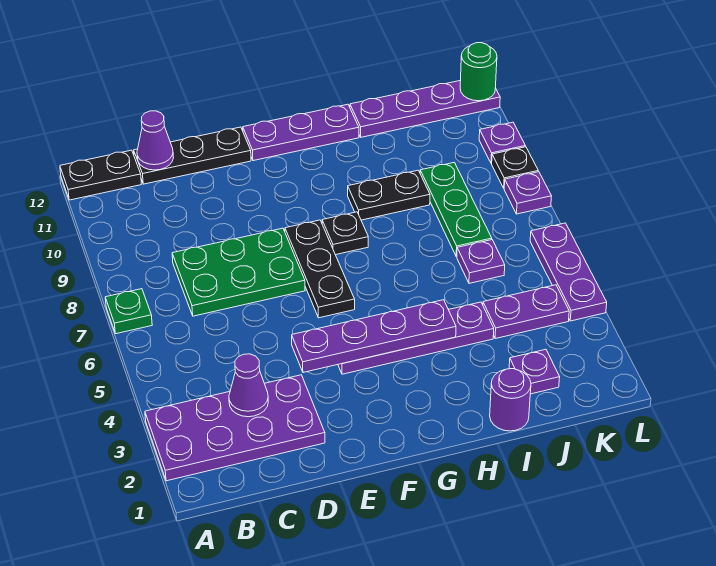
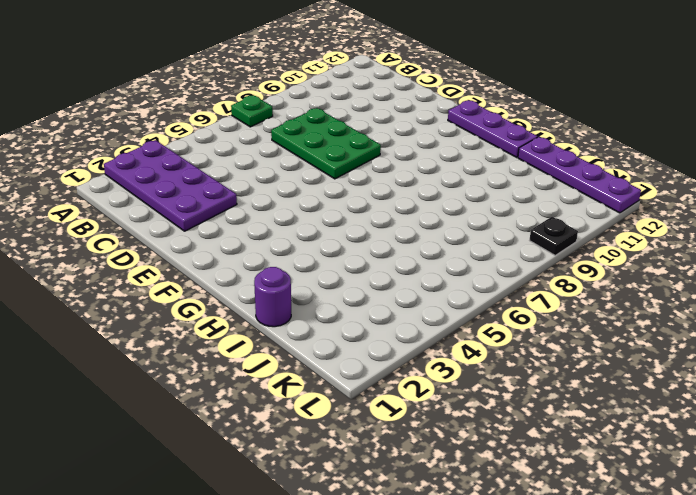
none -> black plate A12:B12 level 1
none -> black plate C12:E12 level 1
none -> purple plate F4:I4 level 1

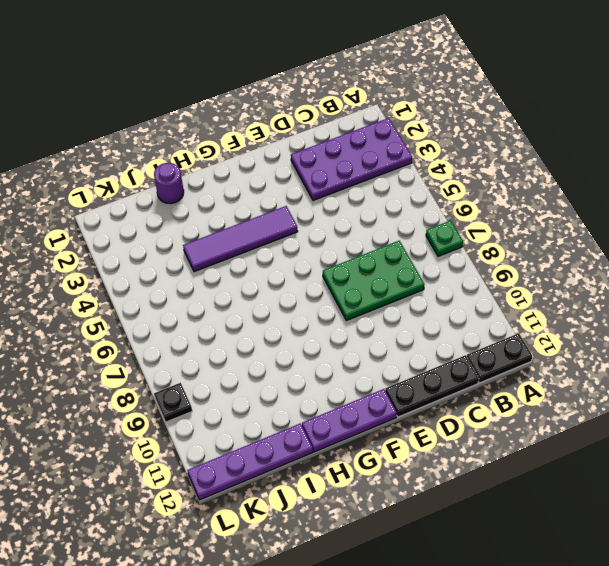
purple tile F4:I4 level 1 -> purple plate F4:I4 level 1
none -> black plate F6:F8 level 1
none -> black plate G8 level 1
none -> black plate H9:I9 level 1

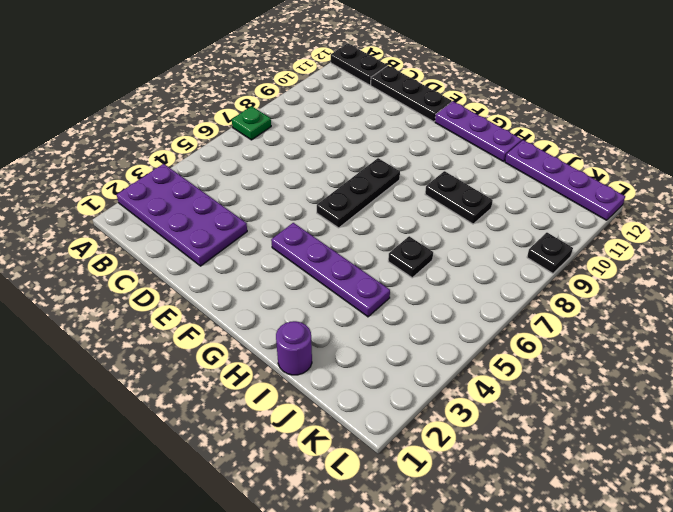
black plate I6 level 1 -> black plate G8 level 1
none -> green plate C7:E8 level 1
none -> purple plate J2 level 1
none -> purple plate J4:K4 level 1

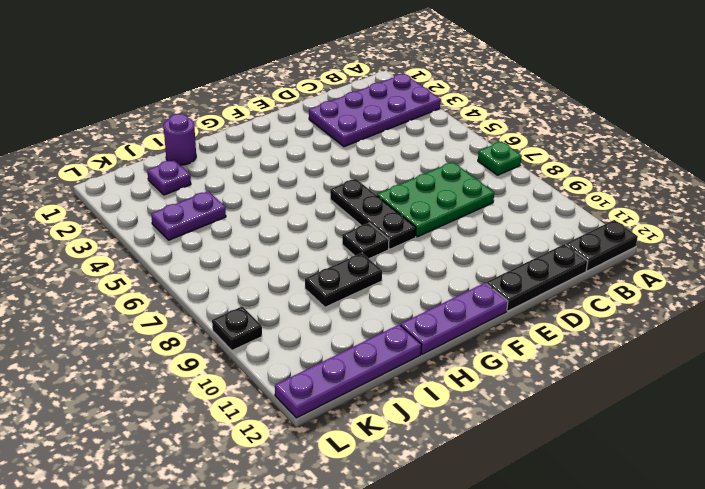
none -> purple plate F4:I4 level 1
none -> purple plate J6 level 1
none -> green plate J7:J9 level 1

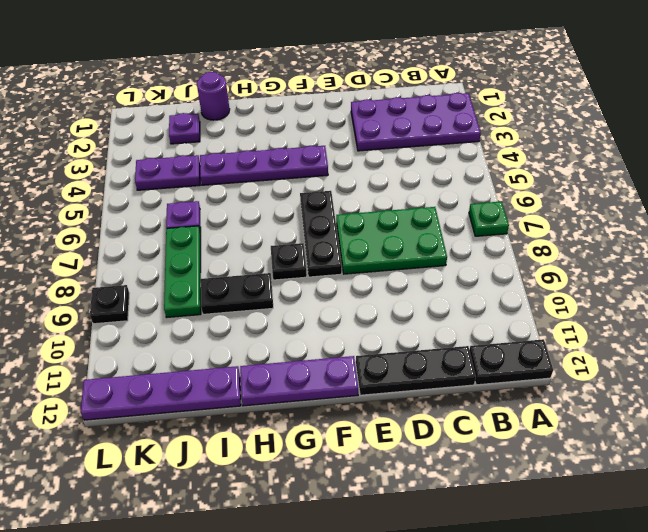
none -> purple plate L4:L6 level 1
none -> purple plate L8 level 1
none -> purple plate L10 level 1

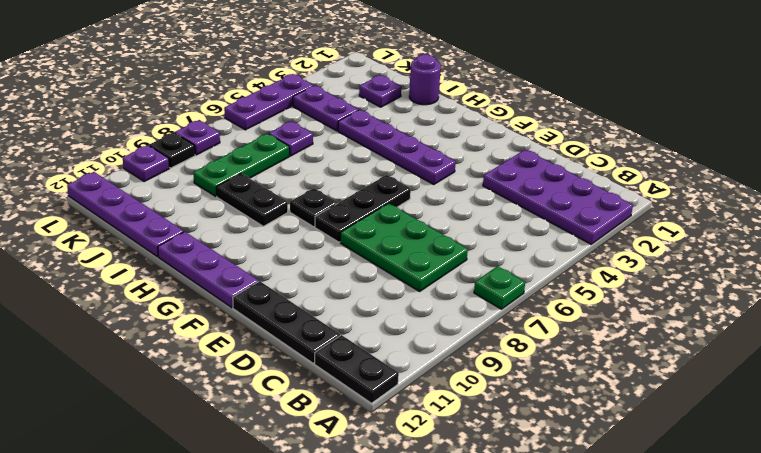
none -> purple cone C3 level 2
none -> purple cone C12 level 2
none -> purple plate E4:H4 level 2

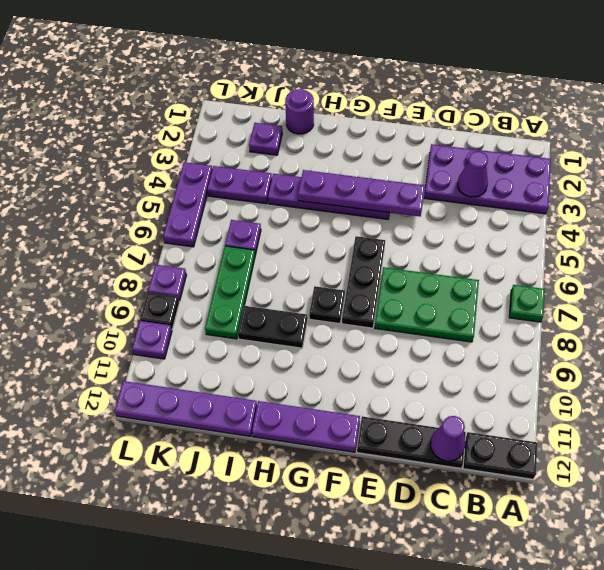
none -> green round brick L12 level 2

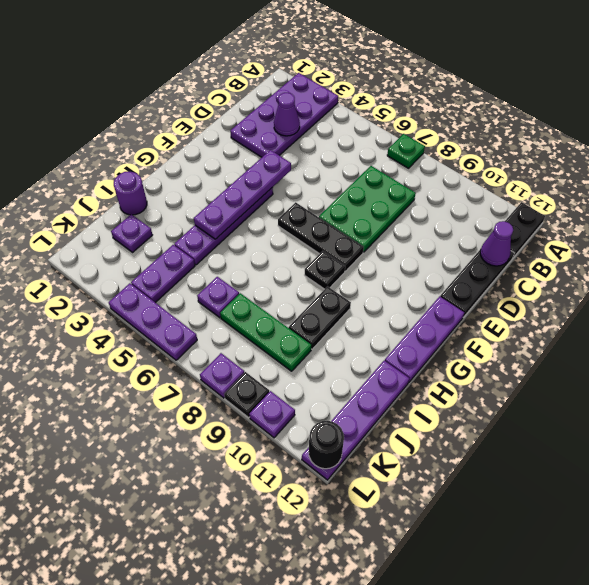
black round brick L12 level 2 -> green round brick L12 level 2

